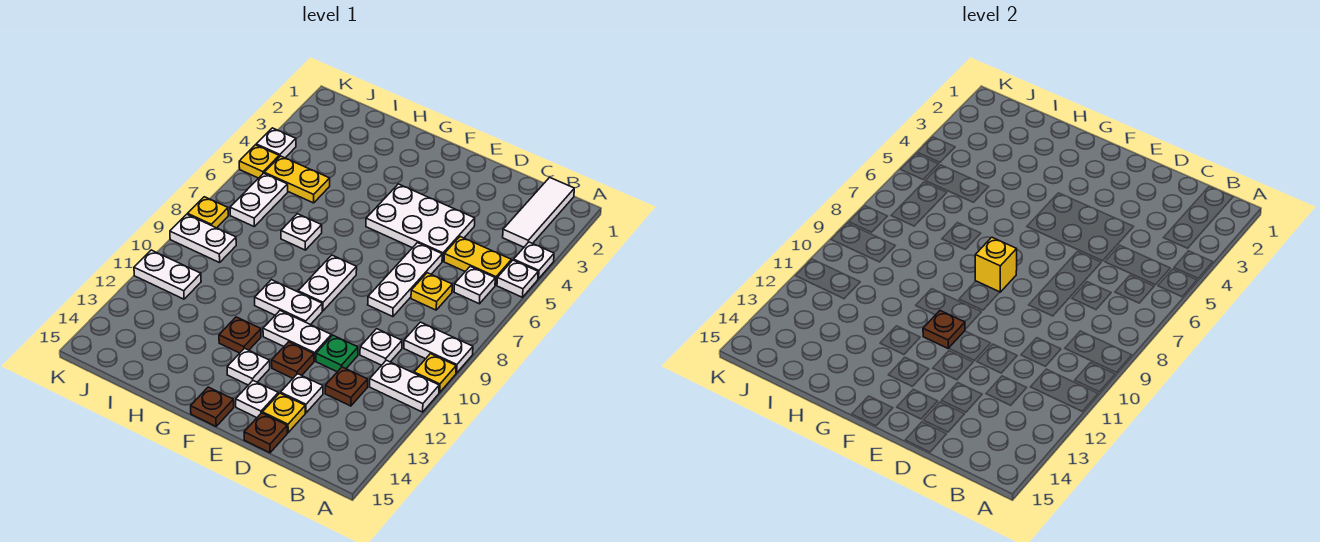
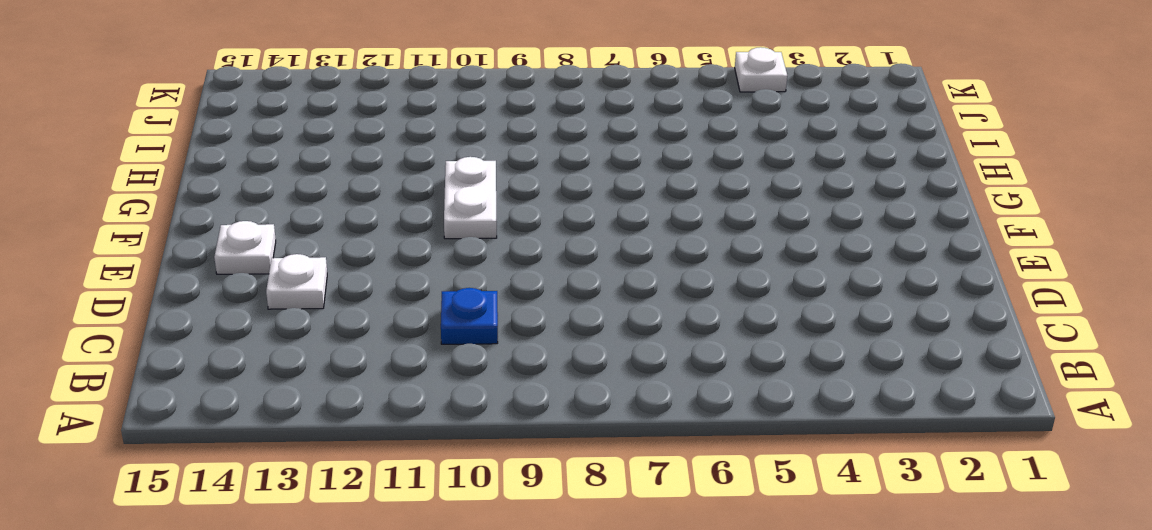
blue plate C10 level 1 -> white plate C10 level 1
none -> white plate A4 level 1
none -> white plate A5 level 1
none -> white plate A9:B9 level 1
none -> yellow plate A10 level 1

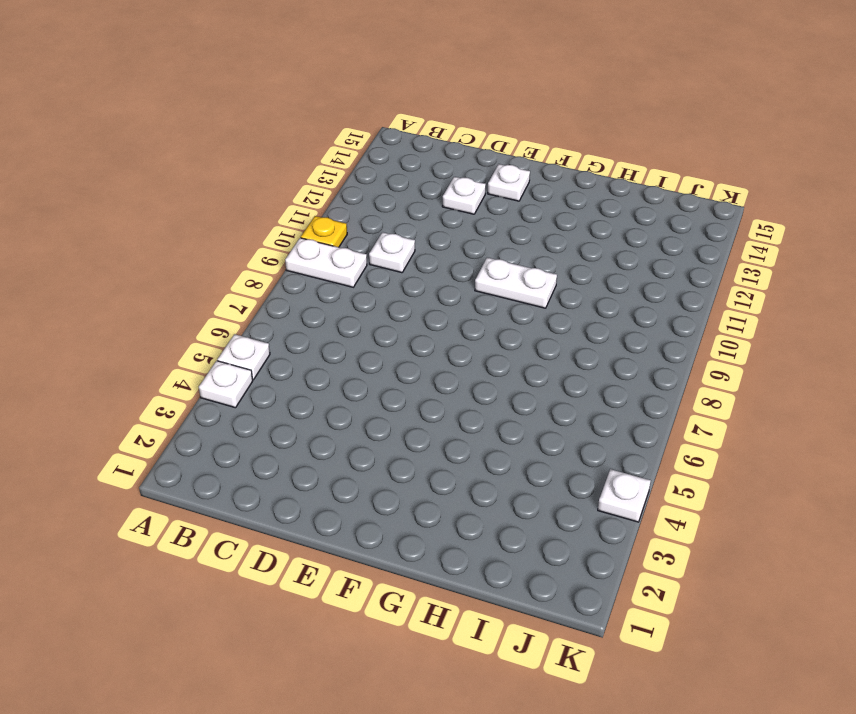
none -> white plate A11:B11 level 1
none -> white tile B1:B3 level 1
none -> yellow plate B5:C5 level 1
none -> white plate B6 level 1

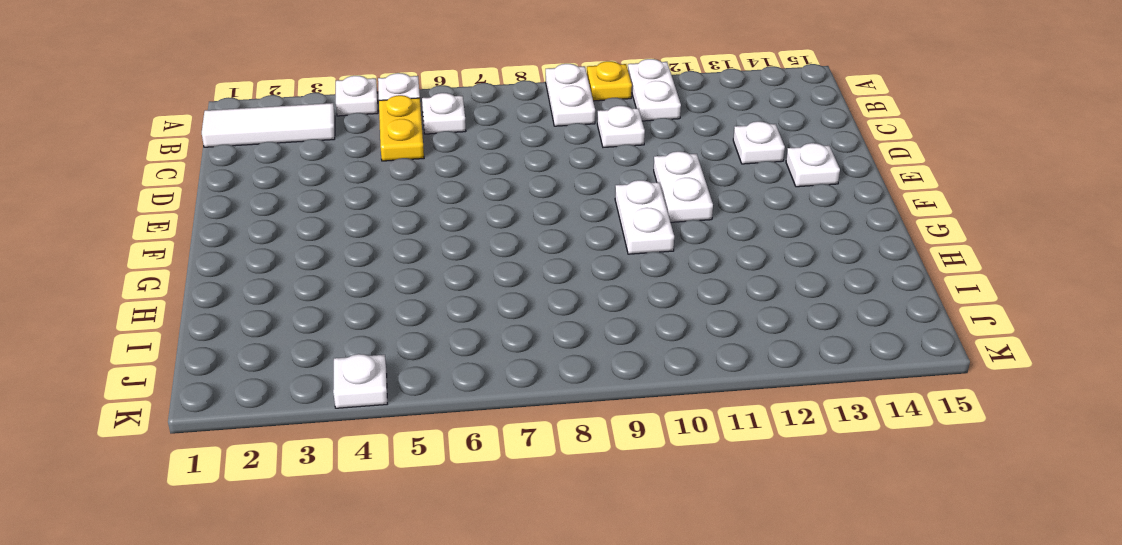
none -> yellow plate C7 level 1
none -> brown plate C12 level 1
none -> white plate D4:F5 level 1
none -> white plate D6:D8 level 1

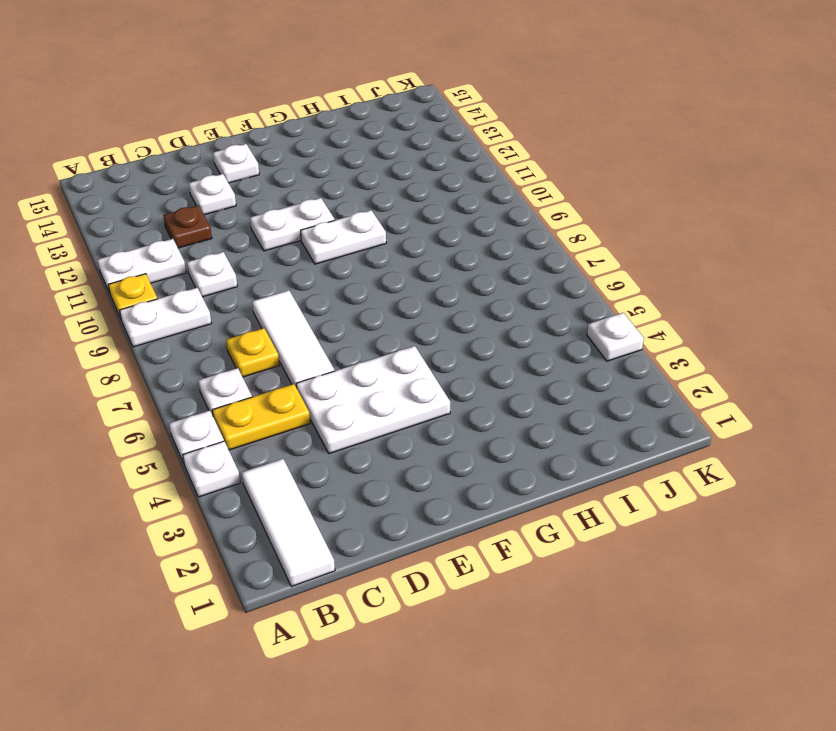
white tile D6:D8 level 1 -> white plate D6:D8 level 1
none -> green plate D11 level 1
none -> yellow plate D14 level 1
none -> brown plate D15 level 1
none -> brown plate E12 level 1

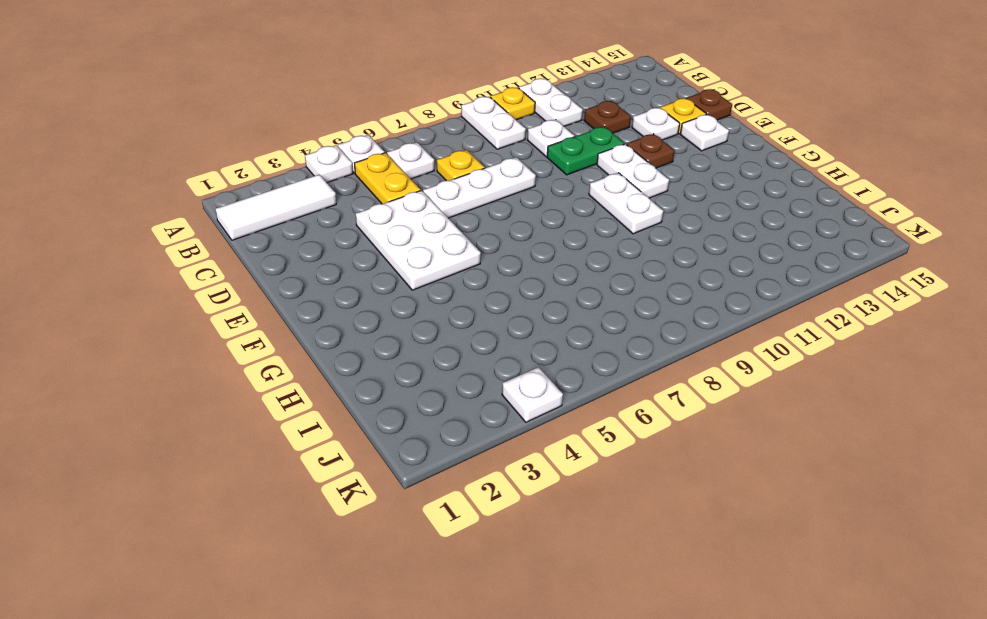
green plate D10:D11 level 1 -> green plate D11 level 1
none -> white plate F8:F9 level 1
none -> white plate F13 level 1
none -> brown plate F15 level 1
none -> brown plate G12 level 1

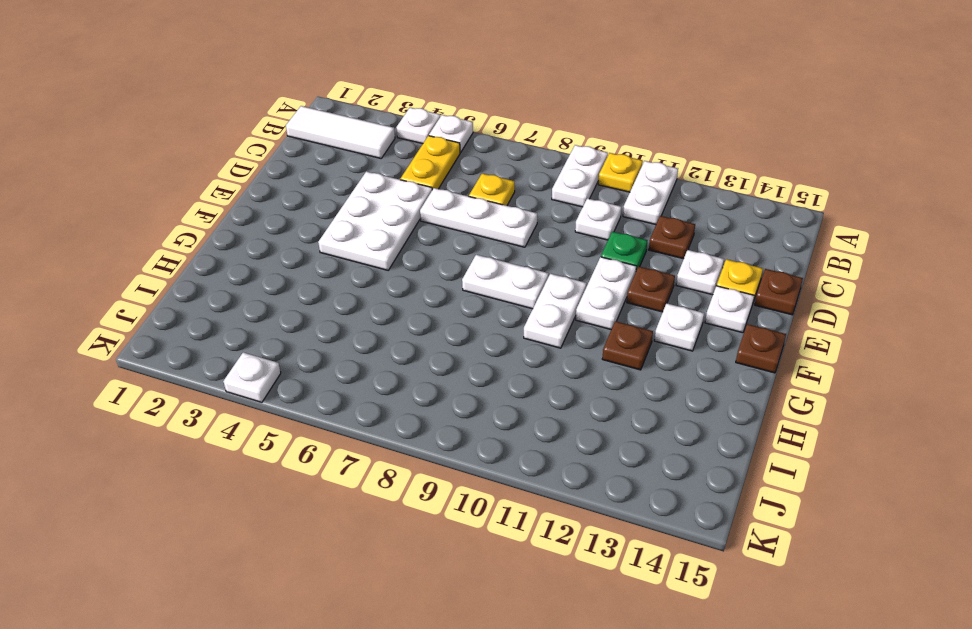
none -> white plate B6 level 1
none -> white plate H7 level 1
none -> yellow plate I5:J5 level 1
none -> white plate J6:J7 level 1

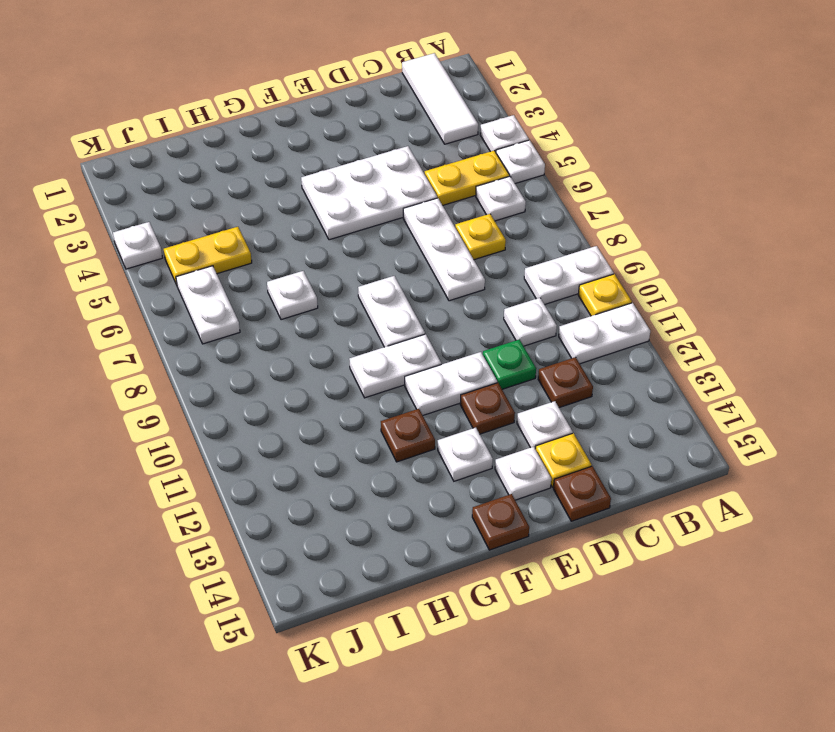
none -> white plate J9:K9 level 1
none -> white plate J11:K11 level 1
none -> yellow plate K5 level 1
none -> yellow plate K8 level 1

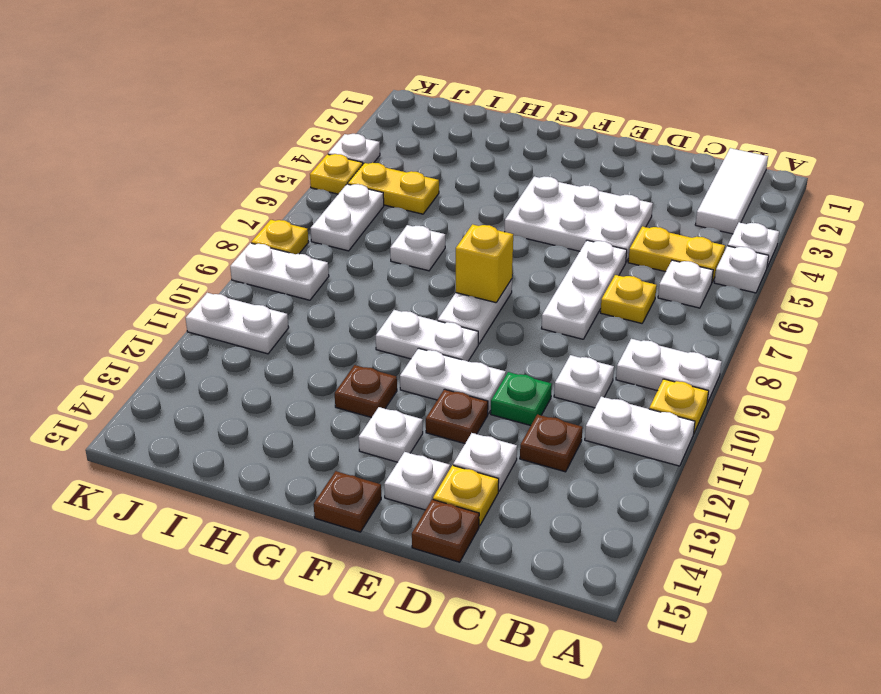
none -> brown plate F11 level 2

